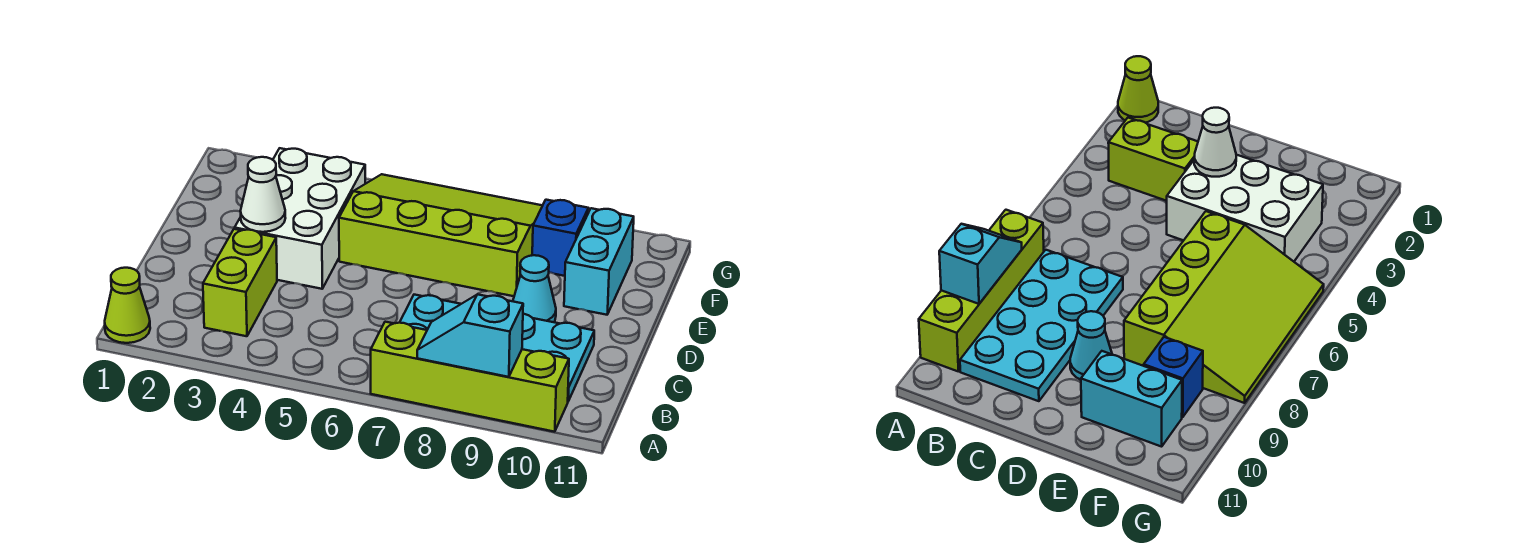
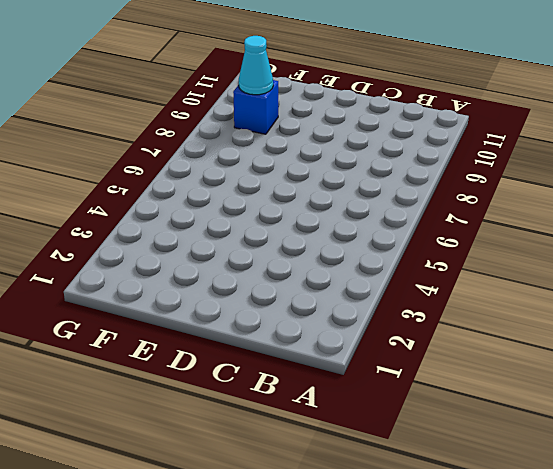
cyan cone F9 level 2 -> cyan cone D9 level 1
none -> lime cone A1 level 1
none -> lime brick A7:A10 level 1

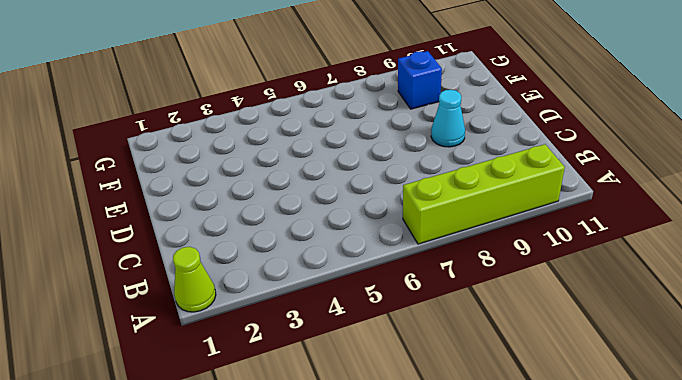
none -> lime brick B3:C3 level 1
none -> cyan plate B7:C10 level 1

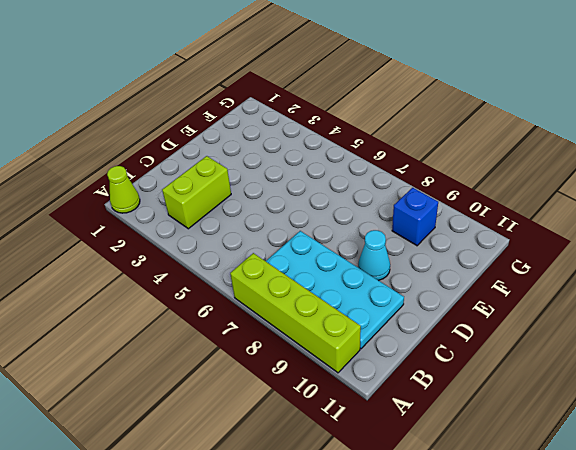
none -> white brick D3:F4 level 1
none -> lime slope E5:G8 level 1 top E

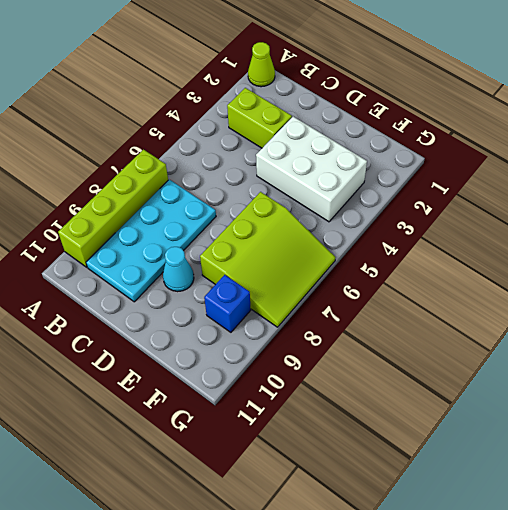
lime slope E6:G8 level 1 top E -> lime slope E5:G8 level 1 top E
none -> cyan brick E10:F10 level 1
none -> cyan slope A8:A9 level 2 top 9

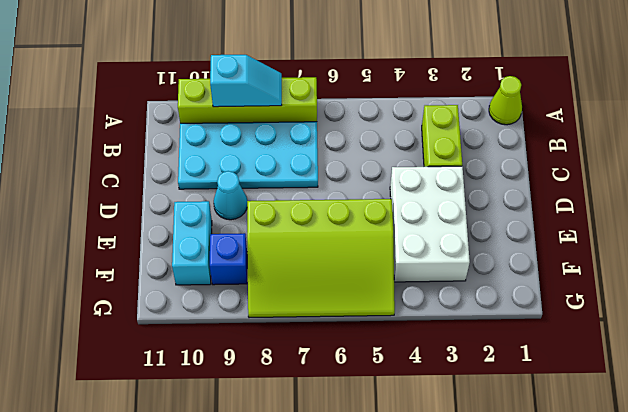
none -> white cone D3 level 2

